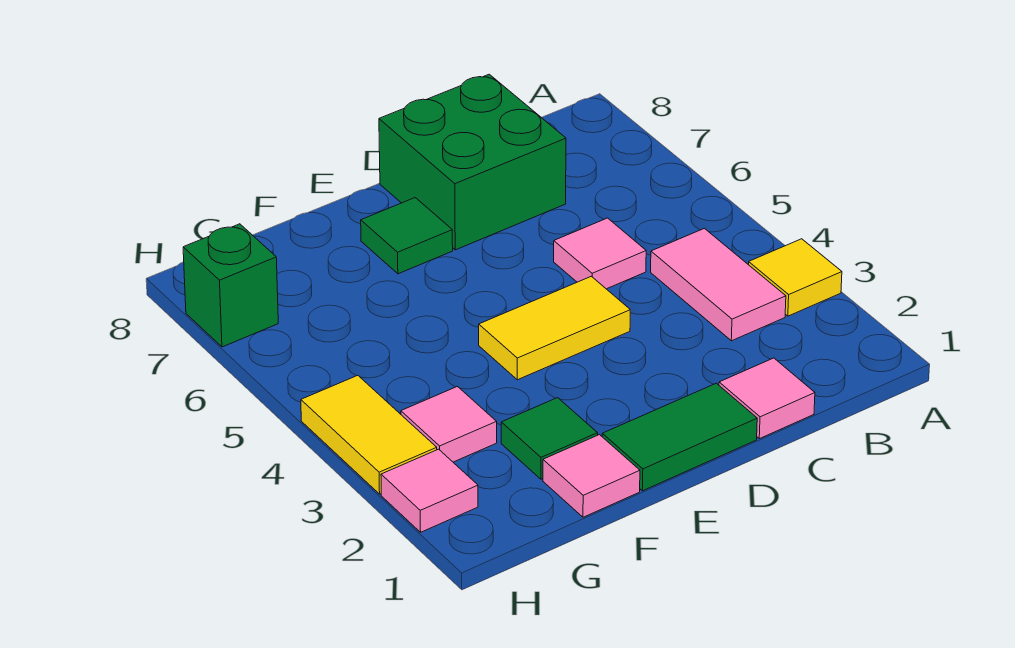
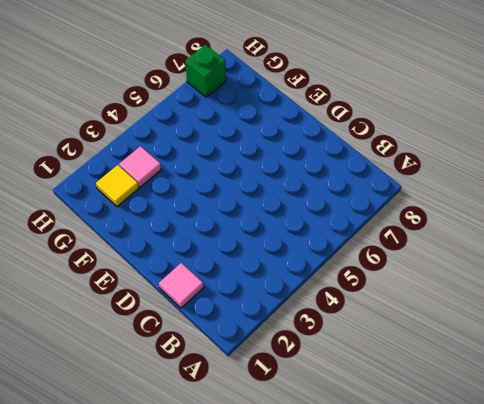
yellow tile G2 level 1 -> yellow tile A3 level 1
none -> pink tile B3:B4 level 1
none -> pink tile C5 level 1
none -> green brick C7:D8 level 1

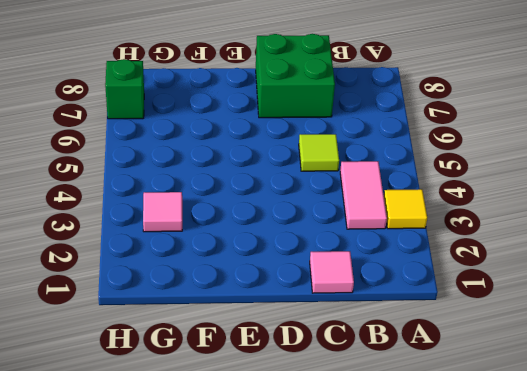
lime tile C5 level 1 -> pink tile C5 level 1
none -> green tile D1:E1 level 1
none -> yellow tile D4:E4 level 1
none -> green tile E7 level 1

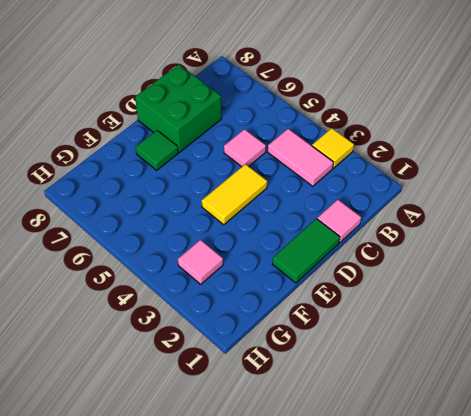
none -> pink tile F1 level 1
none -> green tile F2 level 1
none -> pink tile H2 level 1

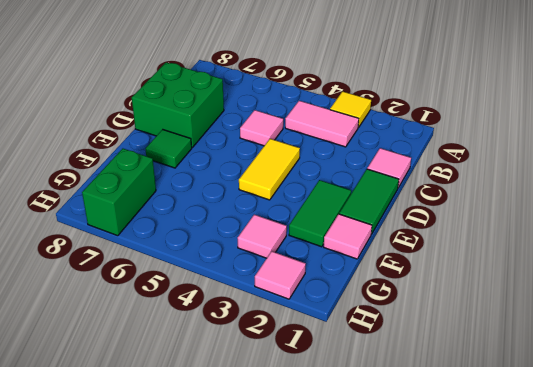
green tile E2:F2 level 1 -> green tile F2 level 1
green brick G7:H7 level 1 -> green brick H7 level 1
none -> yellow tile H3:H4 level 1

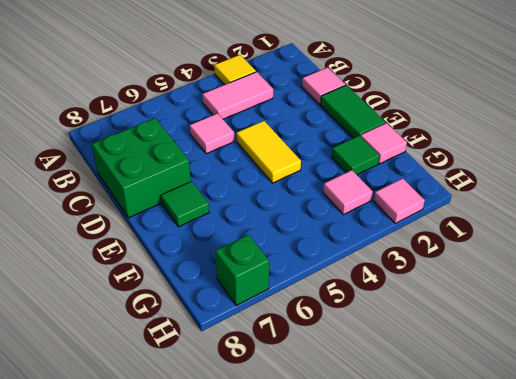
none -> yellow tile H3:H4 level 1

